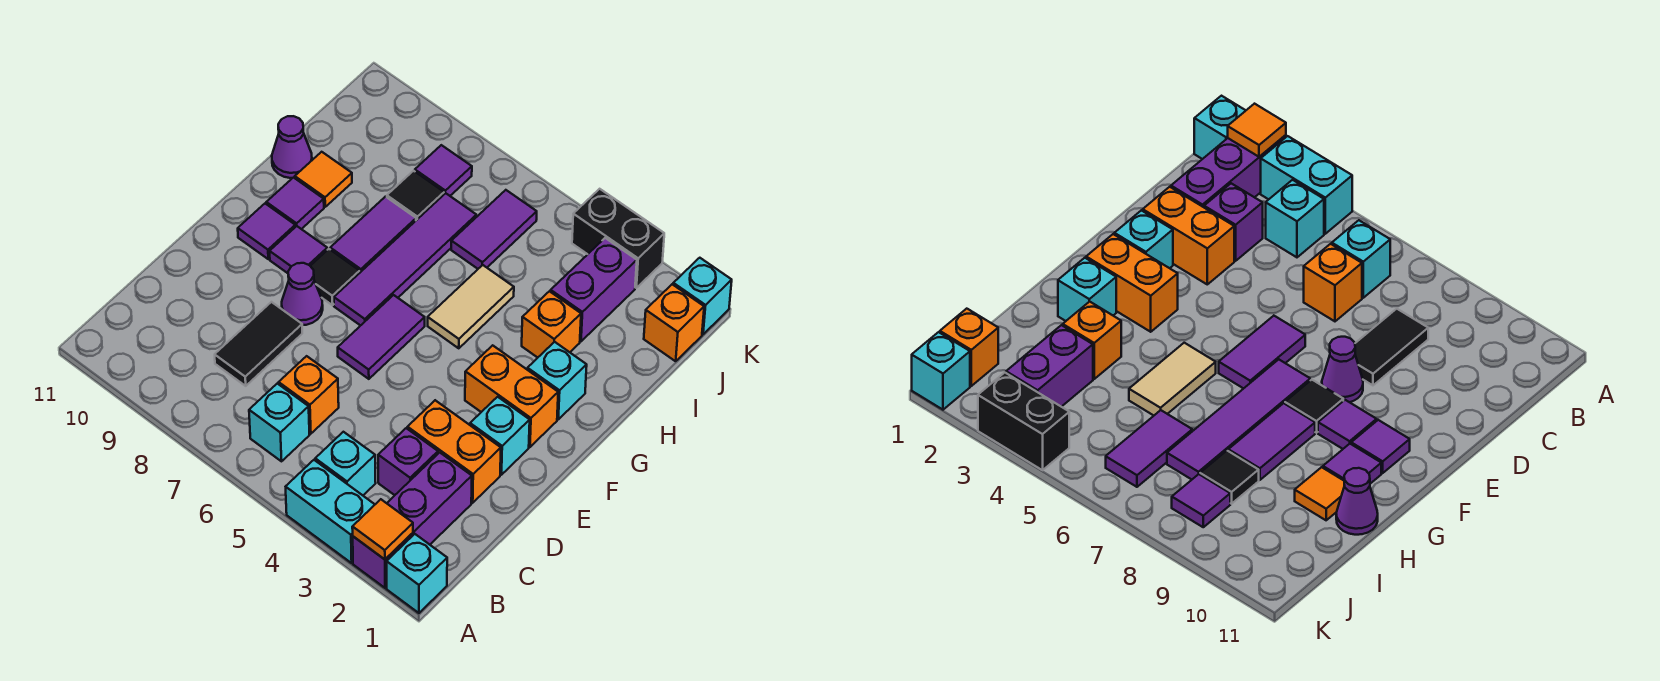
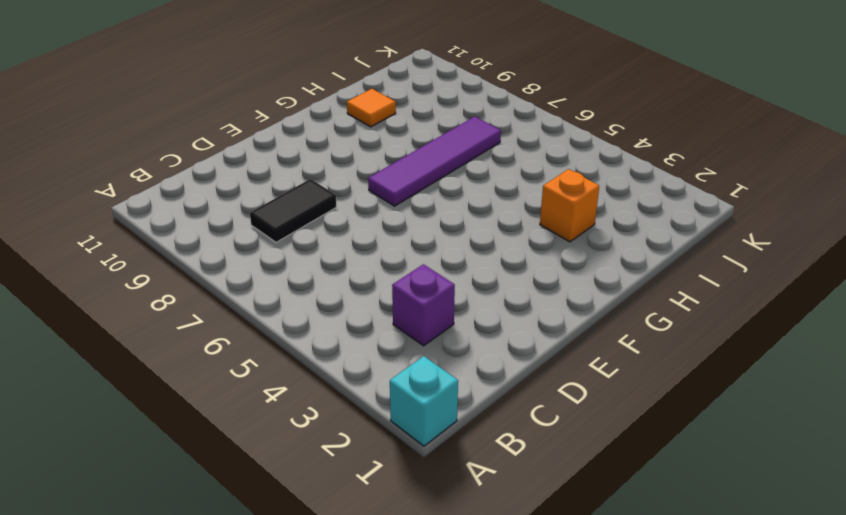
none -> purple brick A2:C2 level 1
none -> cyan brick A3:A4 level 1
none -> cyan brick B4 level 1
none -> cyan brick B6 level 1

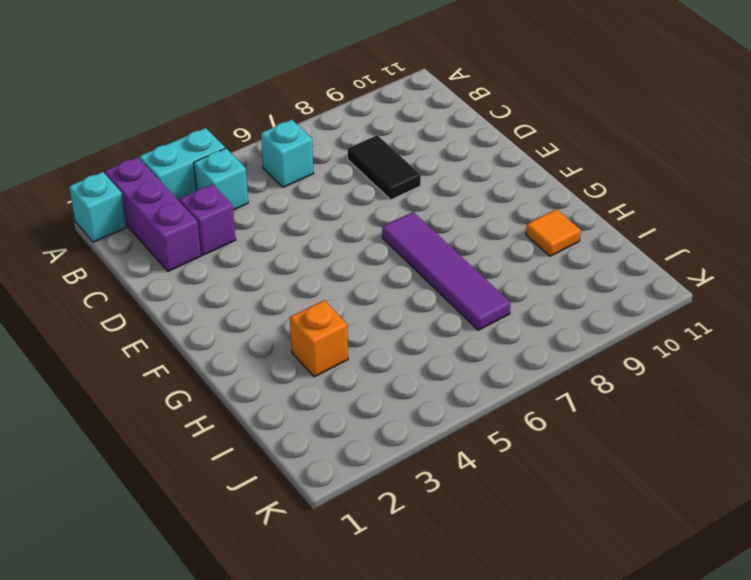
none -> orange brick C6 level 1
none -> orange brick D2:D3 level 1
none -> cyan brick E2 level 1
none -> purple tile E6:F6 level 1

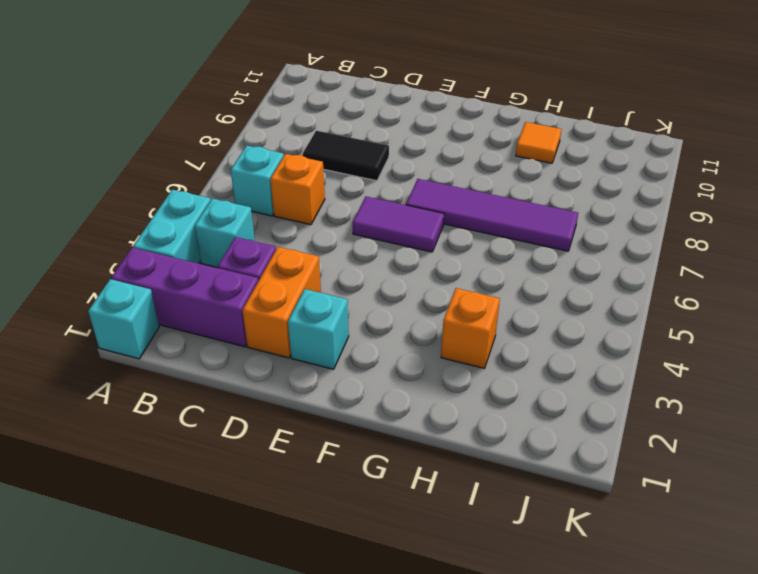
none -> purple cone E8 level 1
none -> orange brick F2:F3 level 1
none -> black tile F8 level 1
none -> purple tile F9 level 1

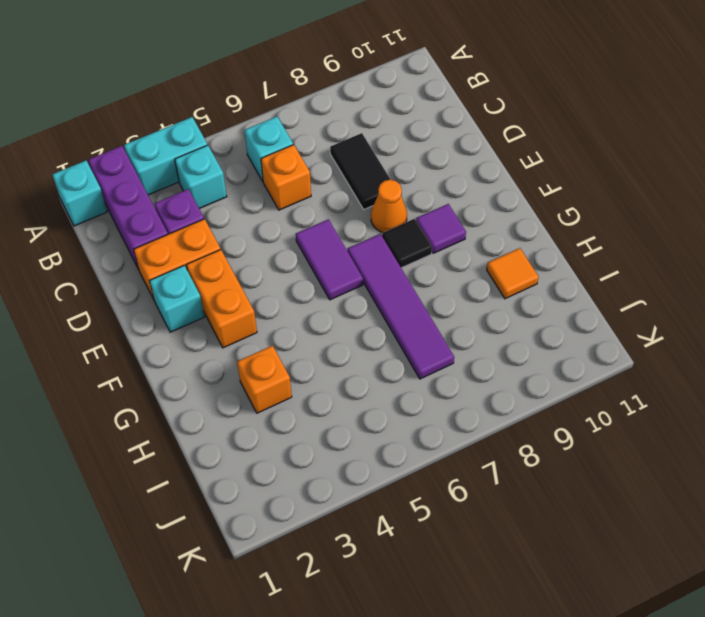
orange brick E3:F3 level 1 -> orange brick F2:F3 level 1
orange cone E8 level 1 -> purple cone E8 level 1
none -> purple tile F10 level 1
none -> cyan brick G2 level 1
none -> tan tile G5:H5 level 1
none -> purple tile G8:H8 level 1

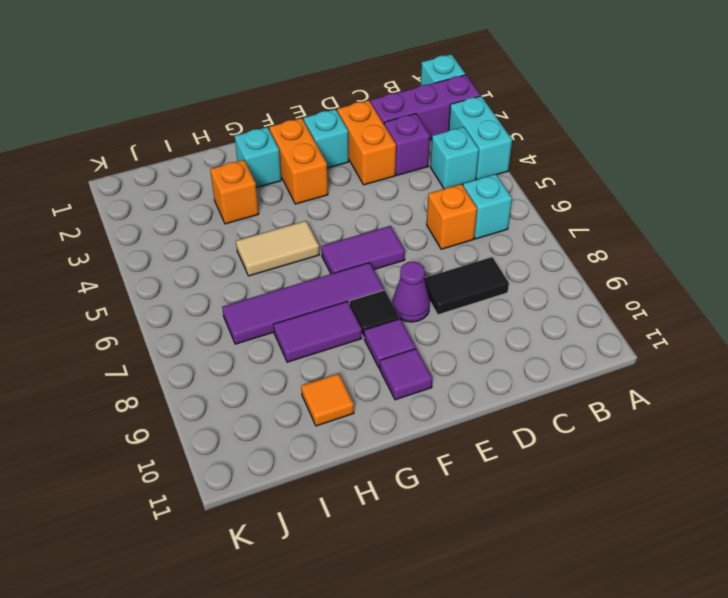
none -> purple tile G10 level 1
none -> purple cone H11 level 1
none -> purple brick I3:J3 level 1
none -> purple tile I6:J6 level 1

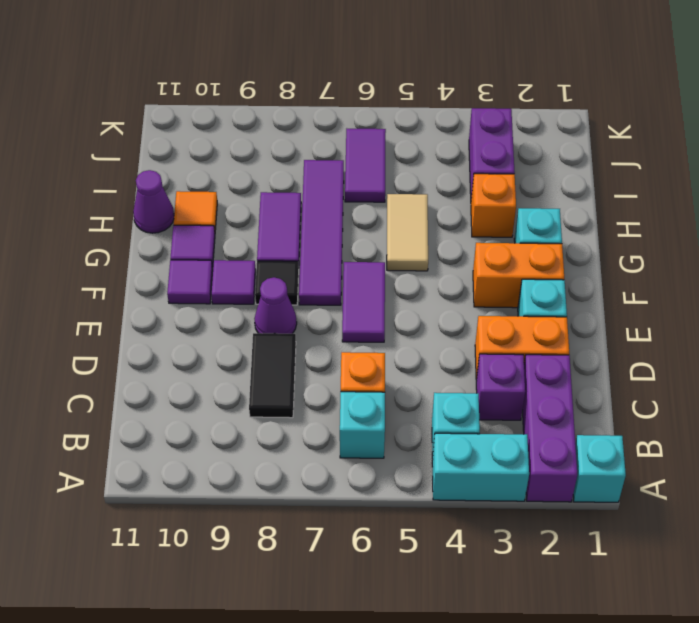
none -> black tile I8 level 1
none -> orange brick J1 level 1
none -> purple tile J8 level 1
none -> cyan brick K1 level 1

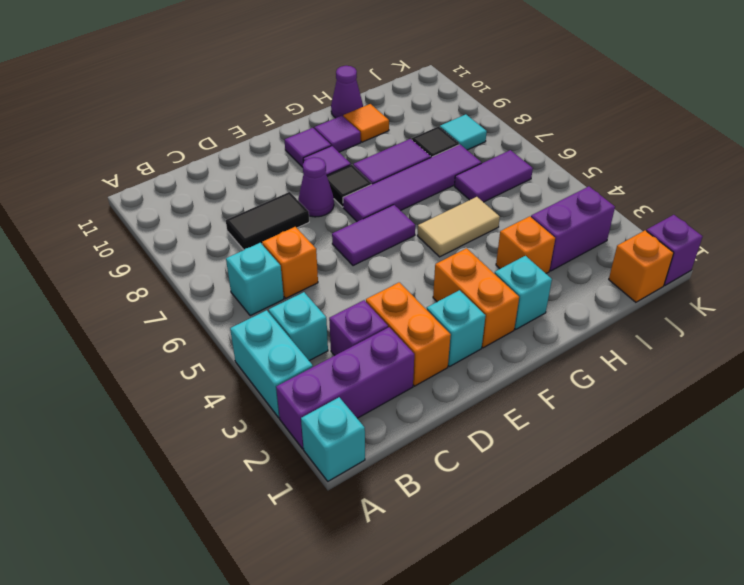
cyan tile J8 level 1 -> purple tile J8 level 1
purple brick K1 level 1 -> cyan brick K1 level 1
none -> black brick K3:K4 level 1
none -> orange tile A2 level 2

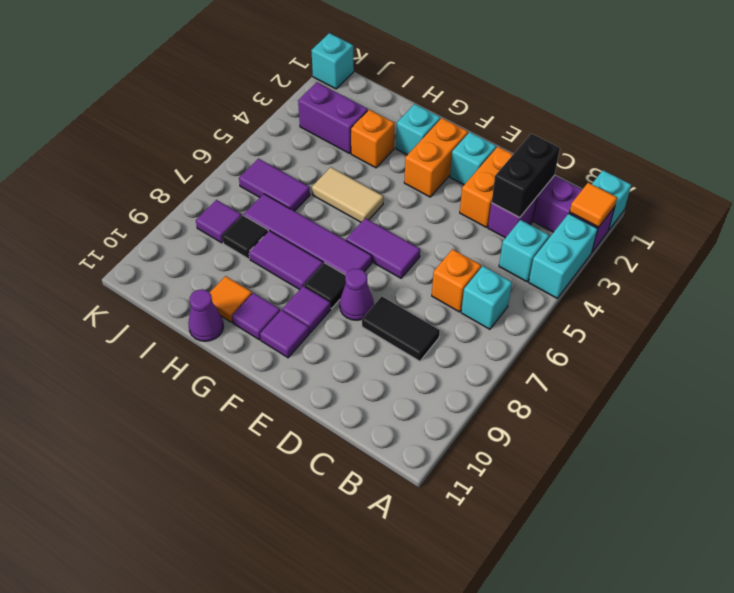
black brick C2:C3 level 2 -> black brick K3:K4 level 1
none -> orange brick J1 level 1

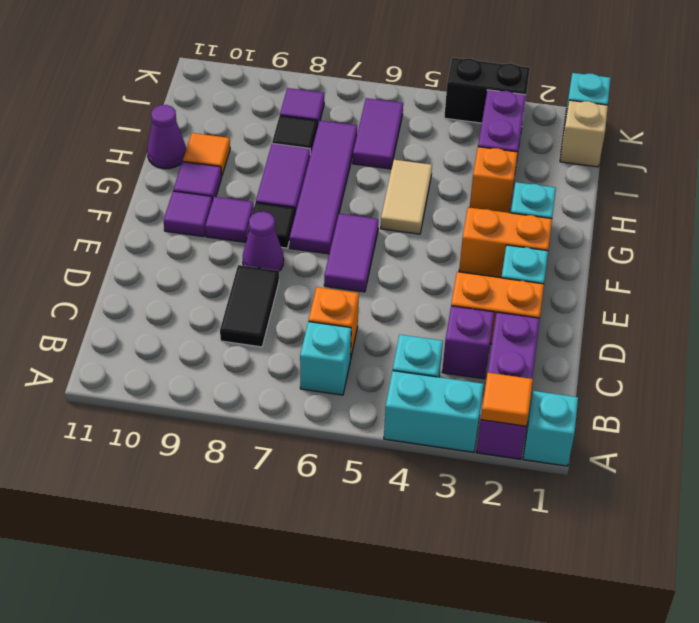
tan brick J1 level 1 -> orange brick J1 level 1

